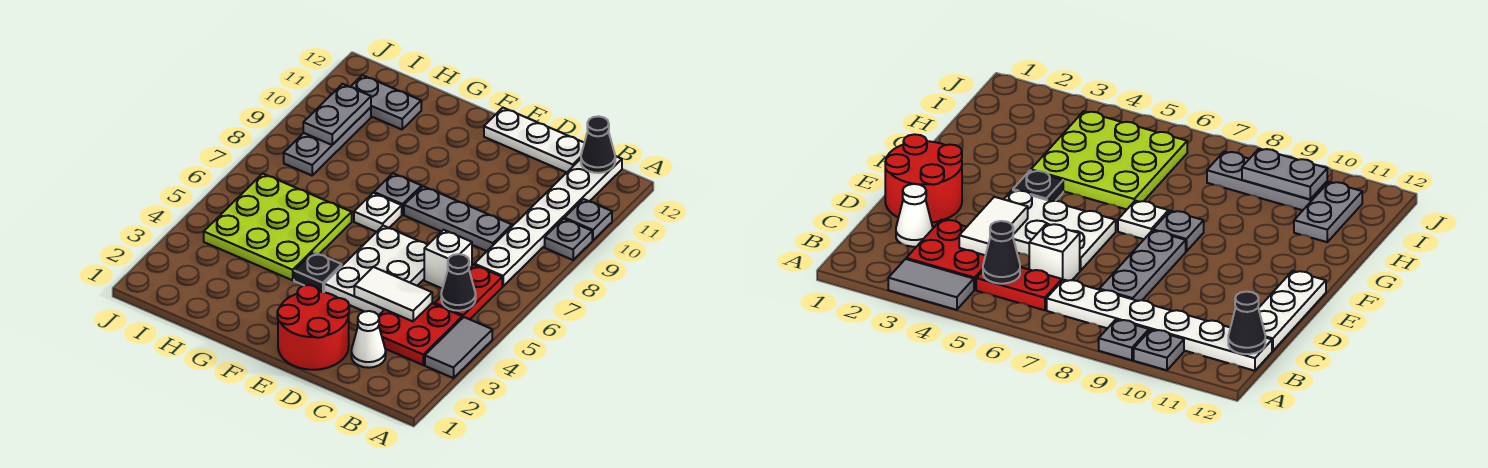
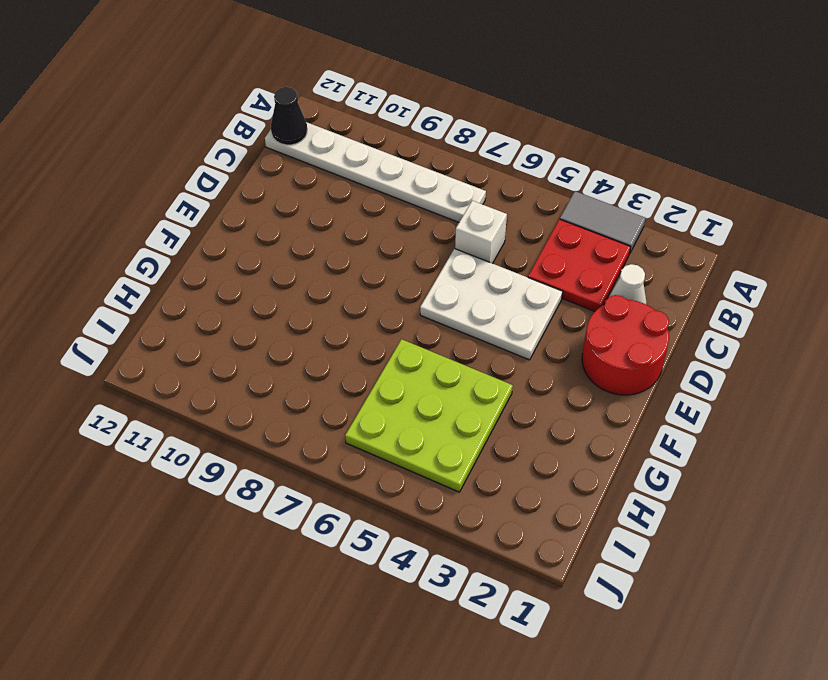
none -> grey plate A9 level 1
none -> grey plate A10 level 1
none -> red plate B5:B6 level 1

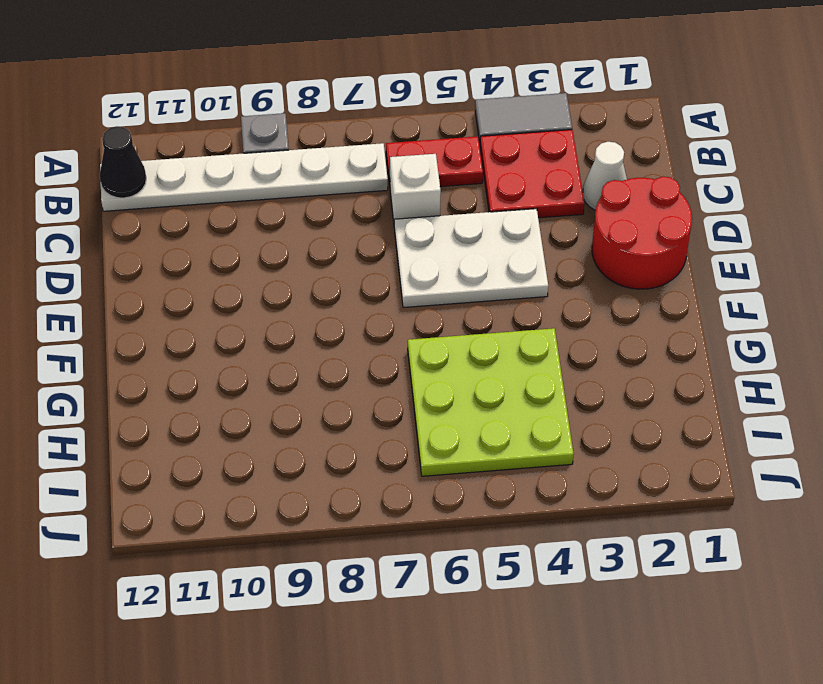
none -> grey plate A10 level 1
none -> grey plate C8:E8 level 1
none -> white plate C12:E12 level 1

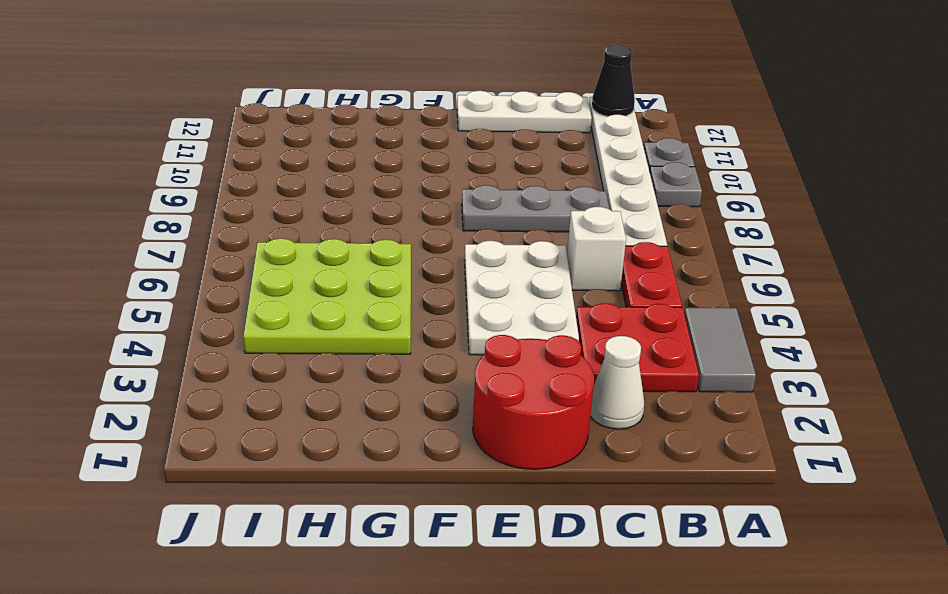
none -> black plate F4 level 1
none -> white plate F7 level 1
none -> grey plate F8 level 1

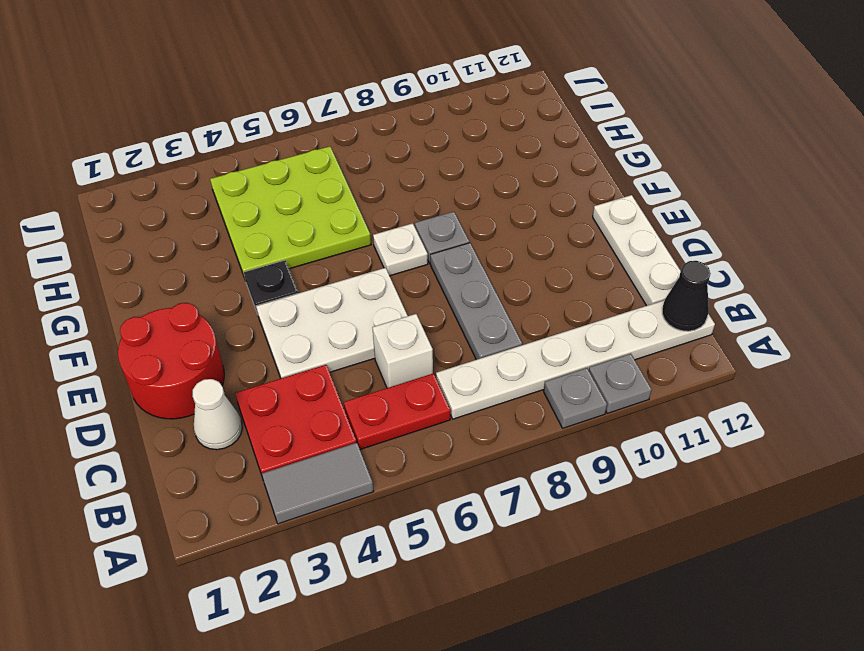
none -> grey plate H11:I11 level 1
none -> grey plate I8:I10 level 1
none -> black cone B5 level 2

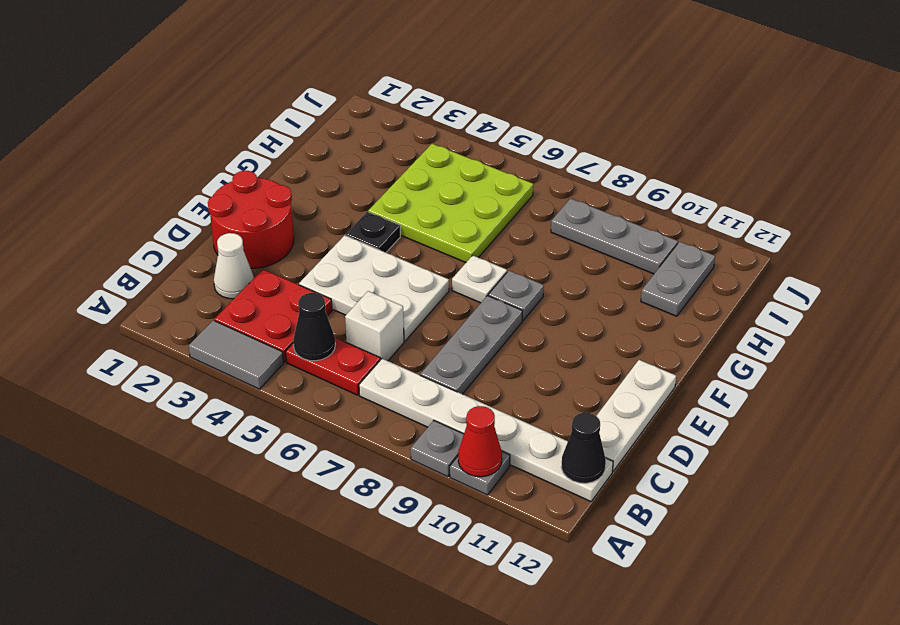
red cone A10 level 2 -> none
none -> white tile C4:D4 level 2
none -> grey plate I9:I10 level 2

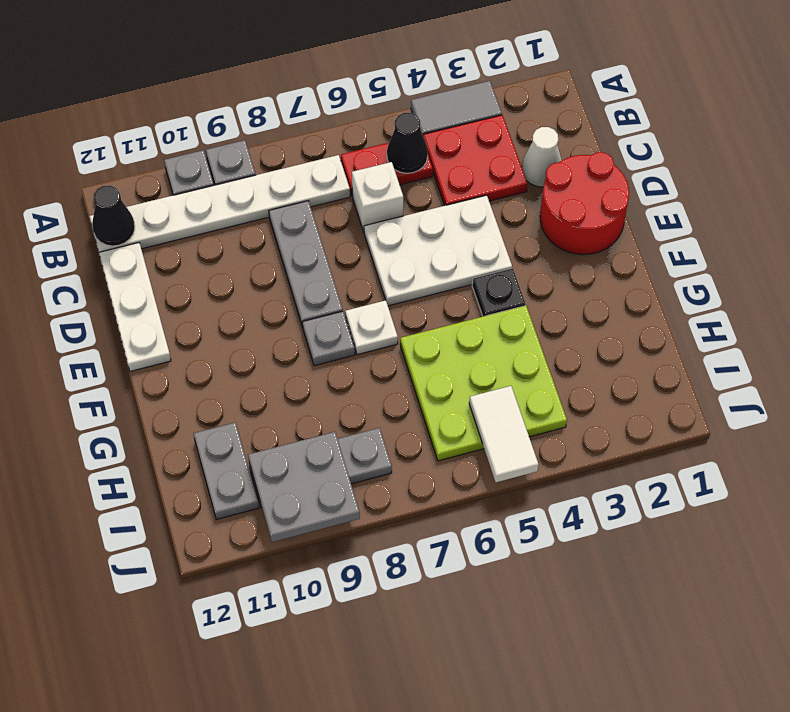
white tile I5:J5 level 2 -> white tile C4:D4 level 2
grey plate I9:J10 level 2 -> grey plate I9:I10 level 2

